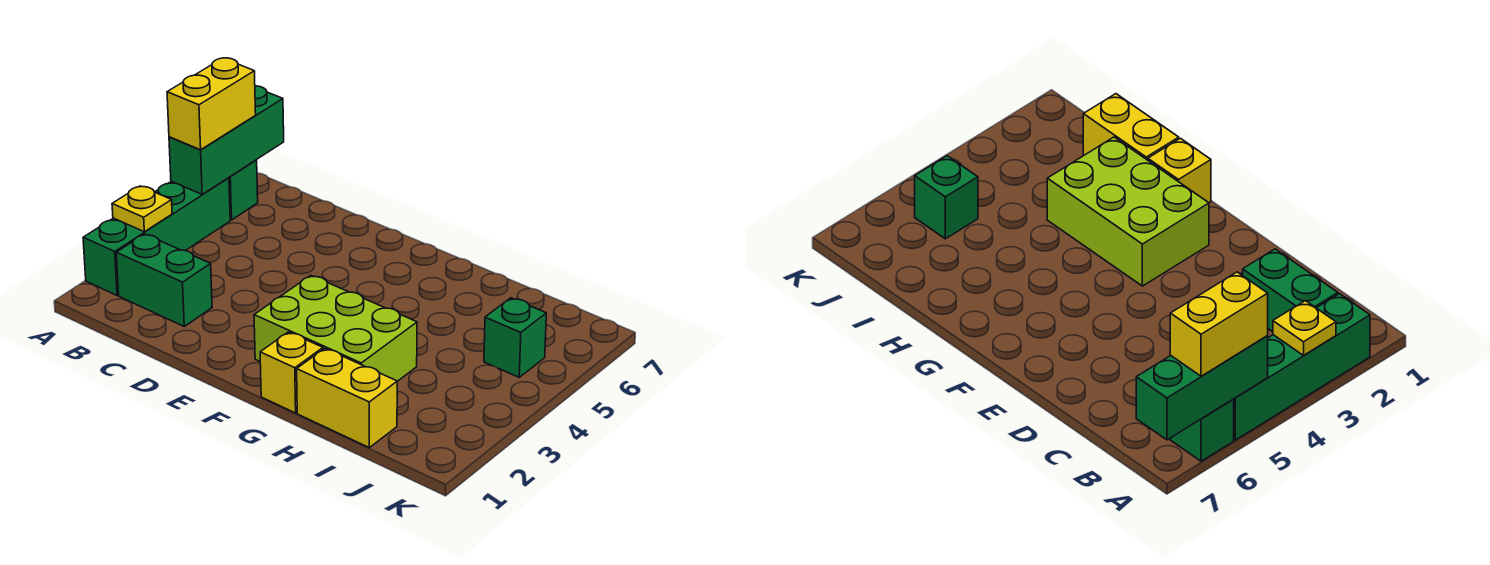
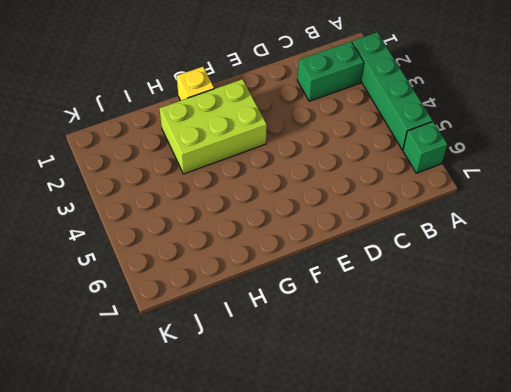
none -> yellow brick H1:I1 level 1
none -> green brick J5 level 1

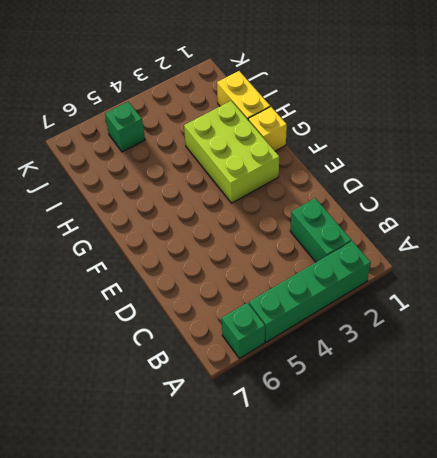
none -> yellow plate A3 level 2
none -> green brick A5:A7 level 2

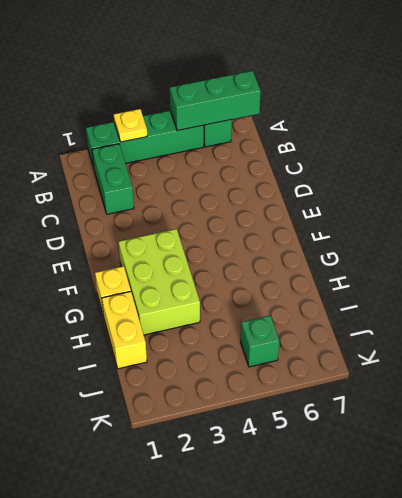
none -> yellow brick A5:A6 level 3

